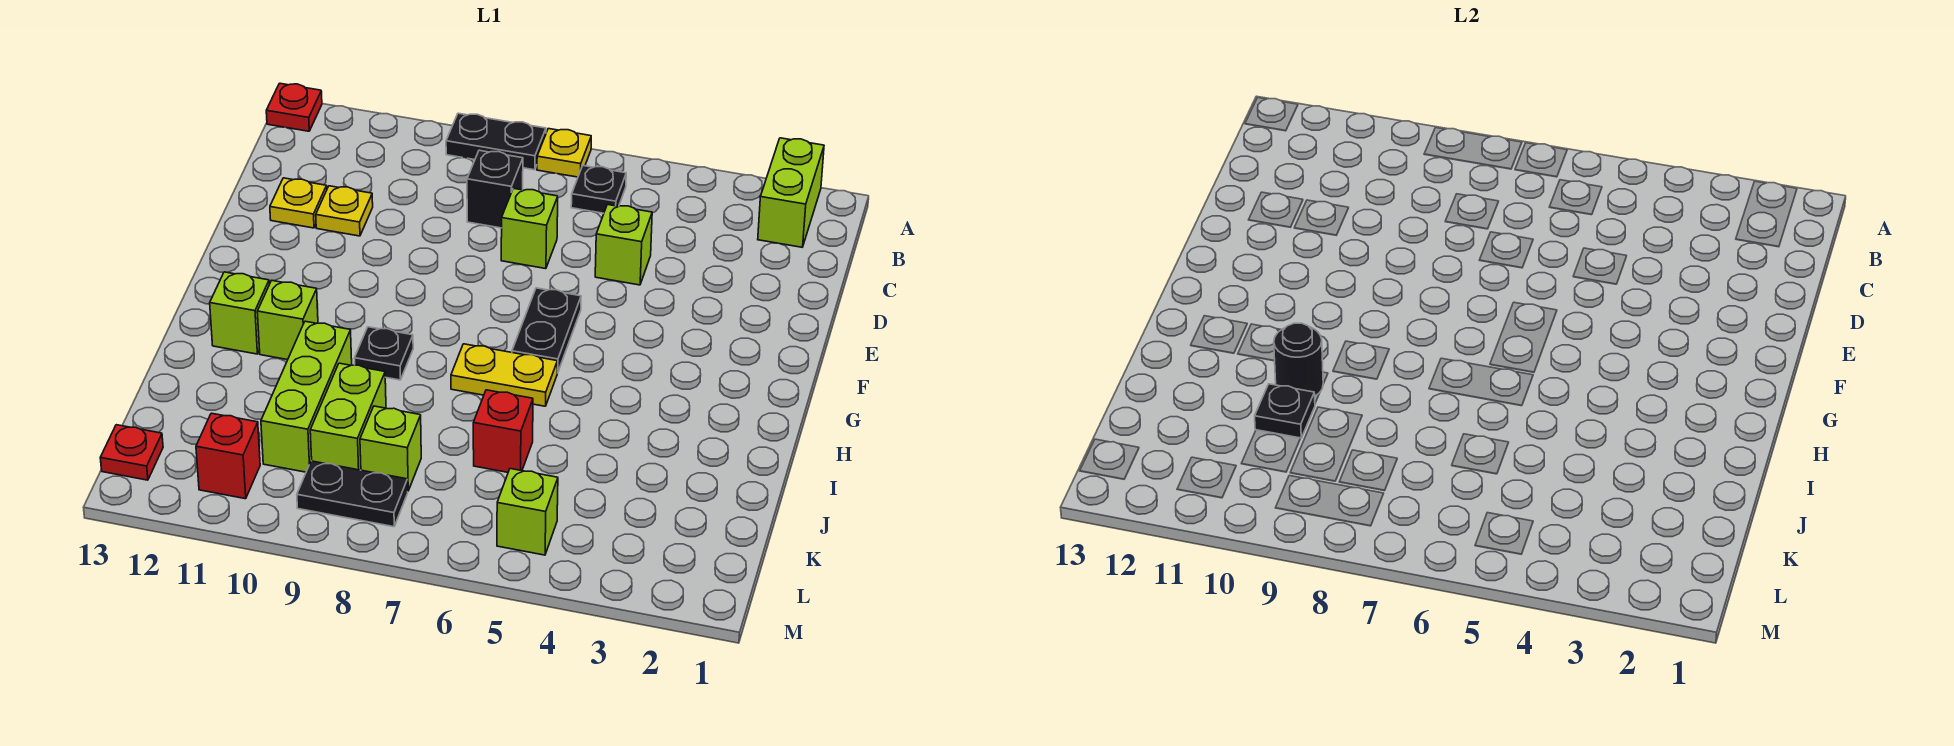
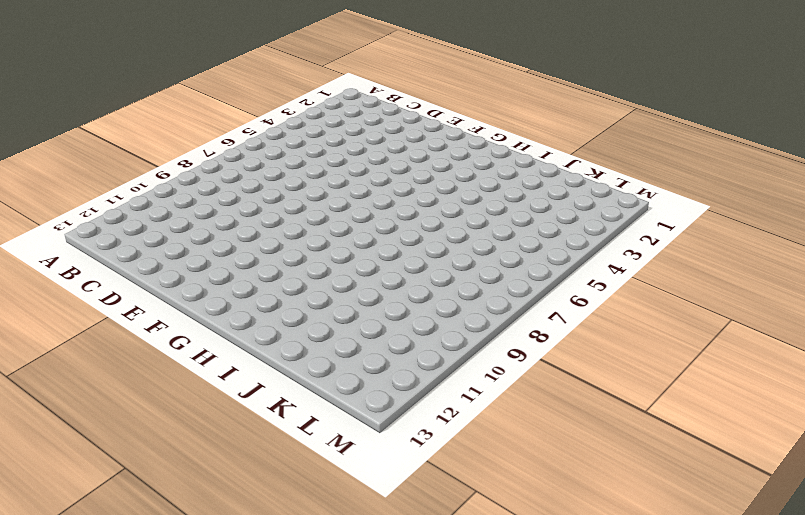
none -> lime brick A2:B2 level 1
none -> yellow plate A7 level 1
none -> black plate A8:A9 level 1

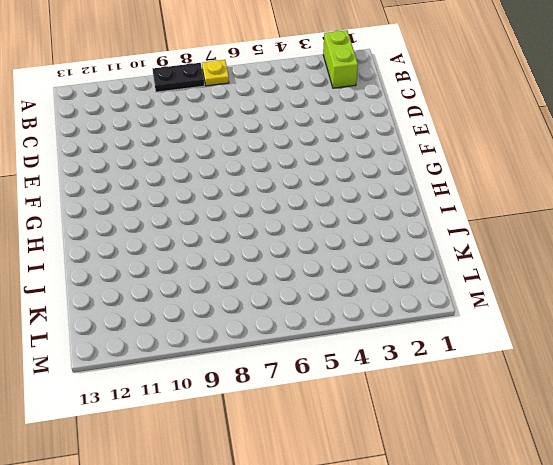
none -> red plate A13 level 1
none -> black plate B6 level 1
none -> black brick C8 level 1

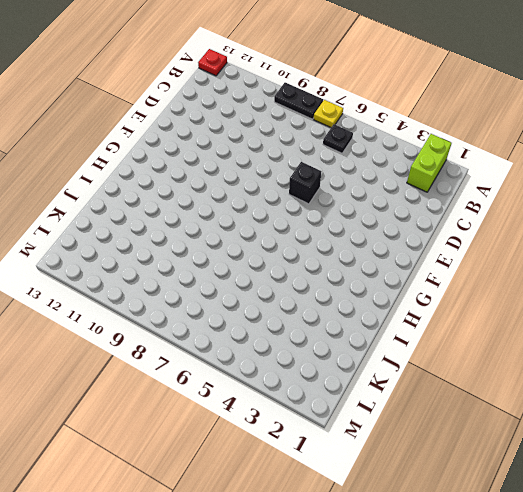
black brick E6 level 1 -> black brick C8 level 1
none -> lime brick D5 level 1
none -> lime brick D7 level 1
none -> yellow plate D11 level 1

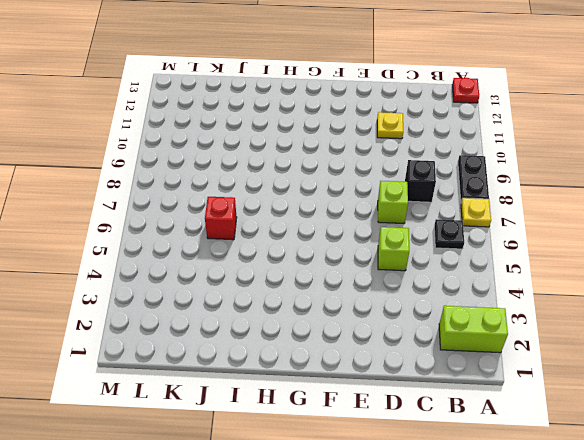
none -> yellow plate D12 level 1
none -> black plate F6:G6 level 1
none -> yellow plate H6:H7 level 1

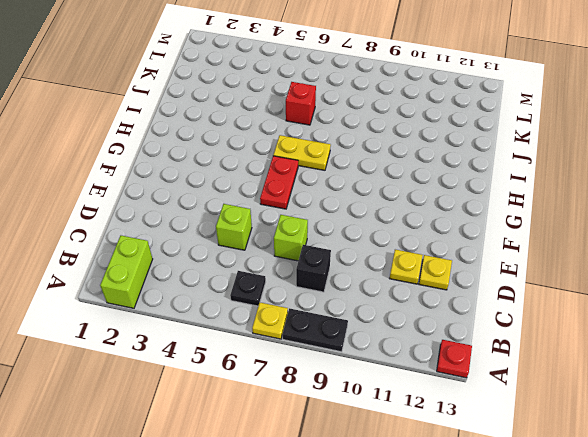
red plate F6:G6 level 1 -> black plate F6:G6 level 1
none -> black plate H9 level 1
none -> lime brick H11 level 1
none -> lime brick H12 level 1

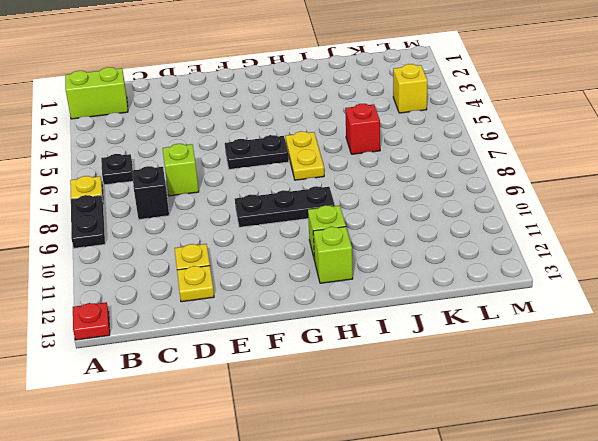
black plate F9:H9 level 1 -> black plate H9 level 1
yellow brick L4 level 1 -> none
none -> lime brick D5 level 1
none -> lime brick I10:K10 level 1
none -> lime brick J9:K9 level 1

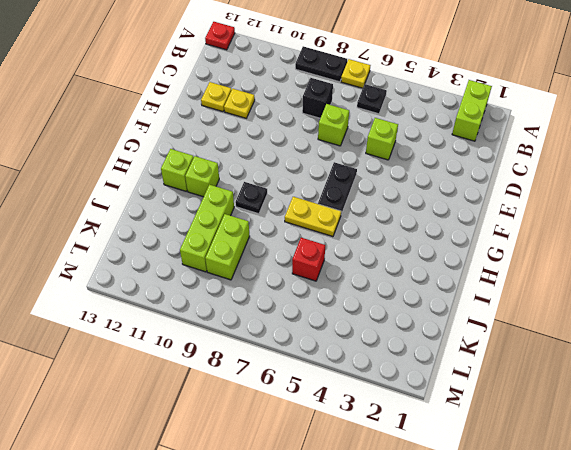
none -> lime brick K8 level 1
none -> lime brick L5 level 1
none -> black plate L8:L9 level 1

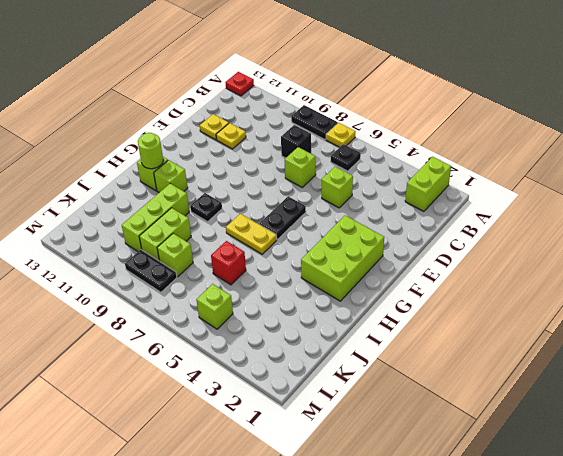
lime brick F2:H3 level 1 -> none
lime round brick H12 level 2 -> none
none -> red brick L11 level 1
none -> red plate L13 level 1
none -> black round brick I10 level 2

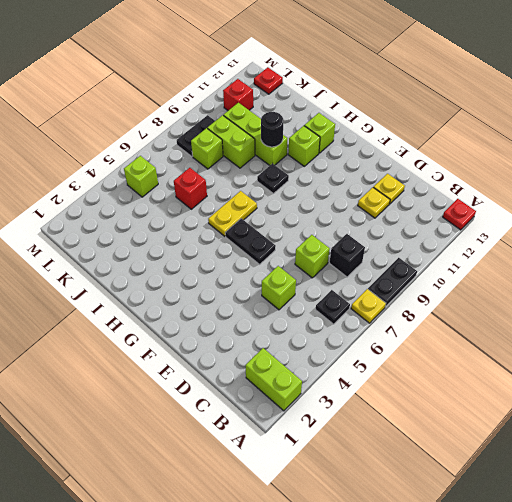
none -> black plate J10 level 2

